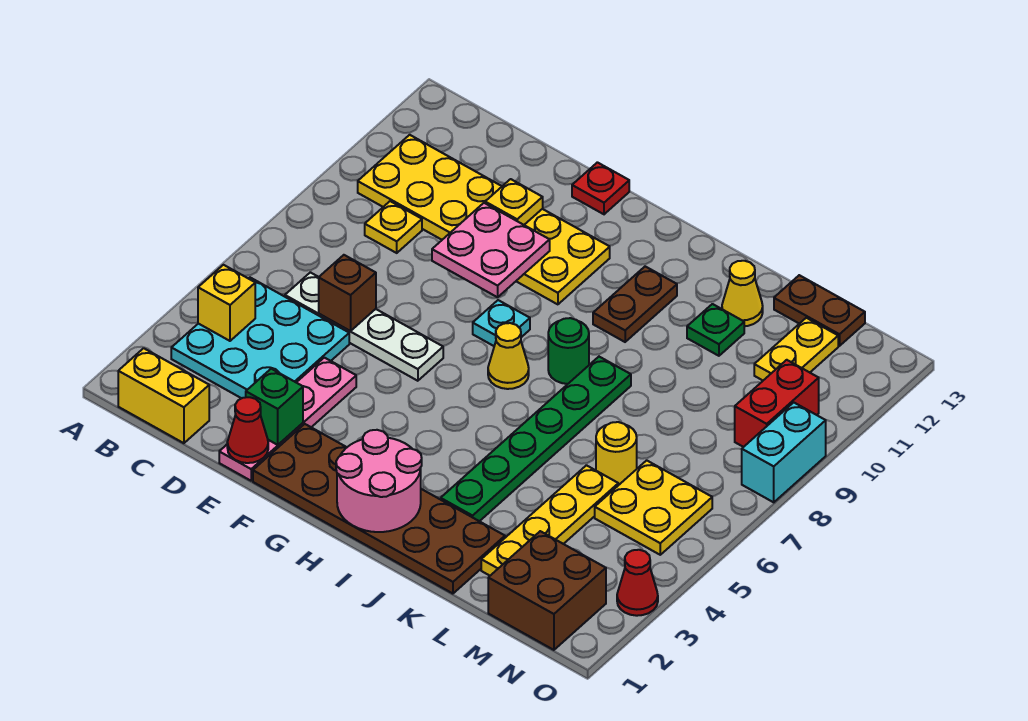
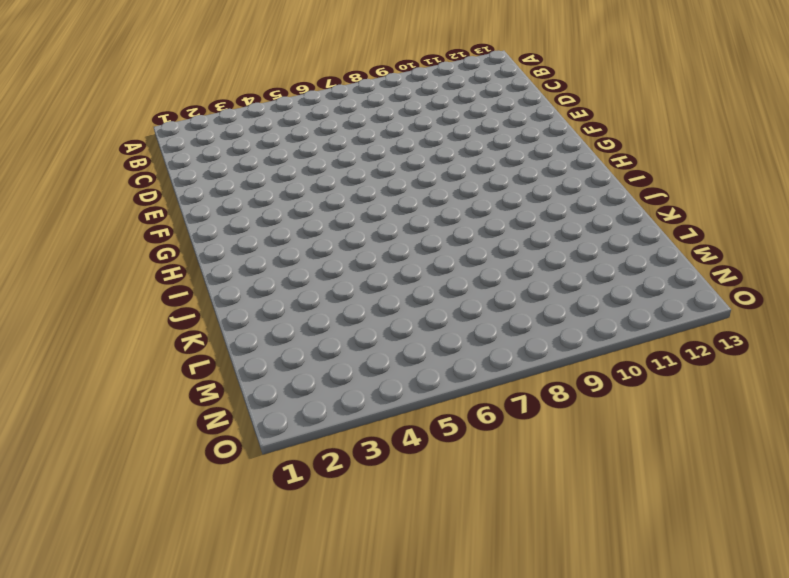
none -> yellow brick B1:C1 level 1
none -> cyan plate B3:D5 level 1
none -> yellow plate B10:G11 level 1
none -> white plate C6:F6 level 1

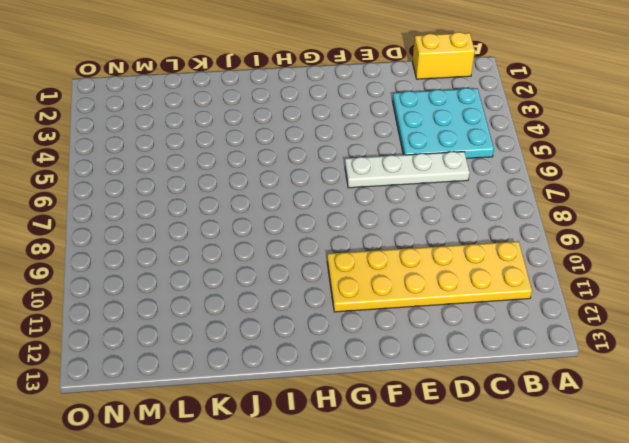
none -> yellow plate C9 level 1
none -> pink plate E1:E4 level 1
none -> brown plate F1:K2 level 1
none -> red plate F13 level 1

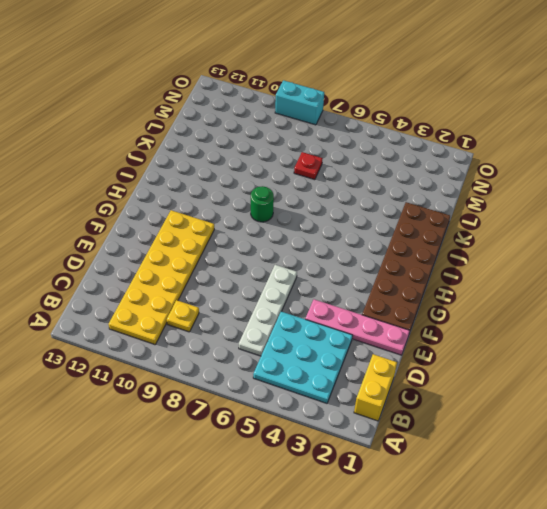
red plate L7 level 1 -> red plate F13 level 1
none -> cyan plate G8 level 1
none -> yellow cone H7 level 1
none -> brown plate I10:I11 level 1
none -> green plate J3:J8 level 1

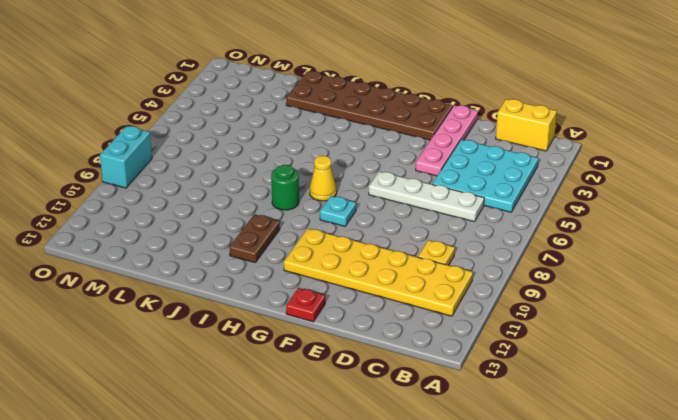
none -> green plate J3:J8 level 1
none -> green plate K11 level 1
none -> yellow cone K12 level 1
none -> yellow plate L2:L5 level 1

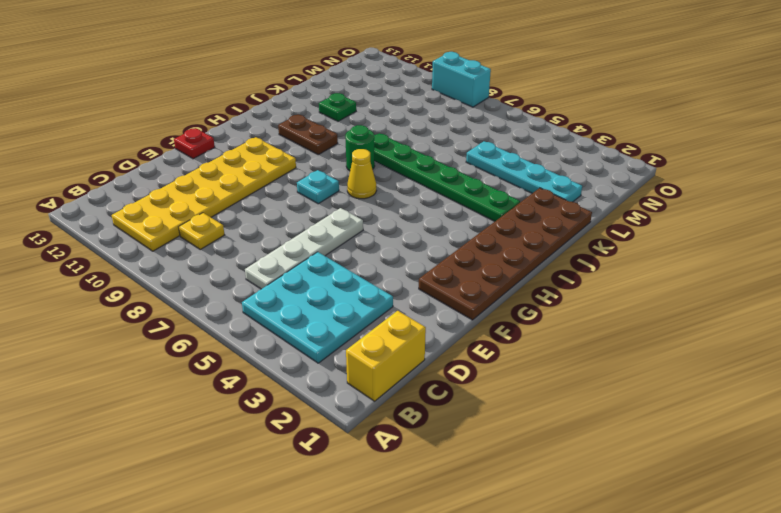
cyan plate L2:L5 level 1 -> yellow plate L2:L5 level 1
none -> pink plate E1:E4 level 1
none -> yellow cone K12 level 1
none -> yellow round brick L6 level 1
none -> brown plate L13:M13 level 1

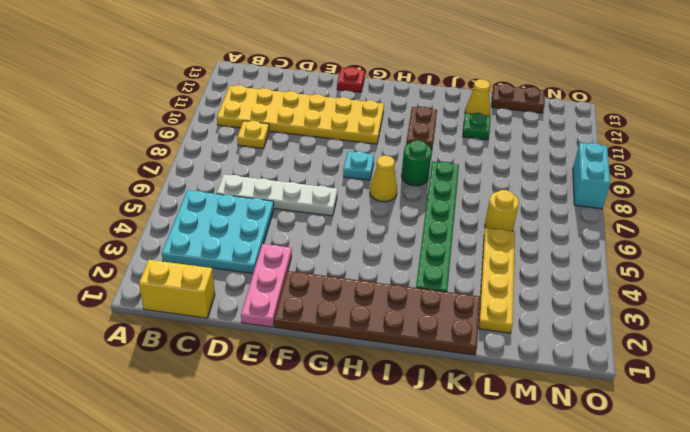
pink plate E1:E3 level 1 -> pink plate E1:E4 level 1
none -> brown brick M1:N2 level 1
none -> yellow plate M5:N6 level 1
none -> yellow plate M11:M12 level 1
none -> red brick N9:N10 level 1

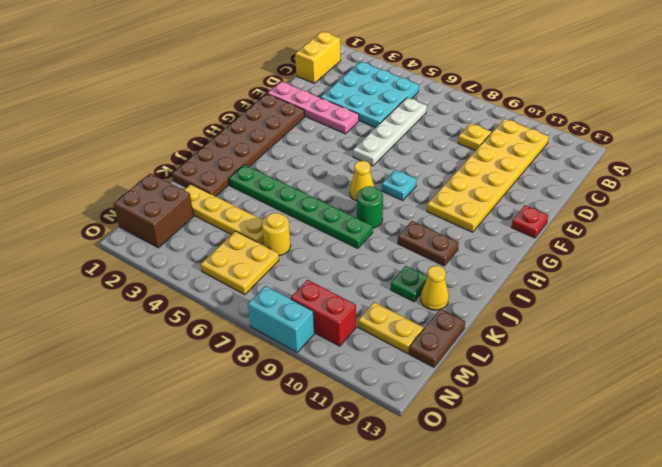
none -> red cone O3 level 1
none -> yellow brick B4 level 2
none -> brown brick D6 level 2
none -> red cone E1 level 2

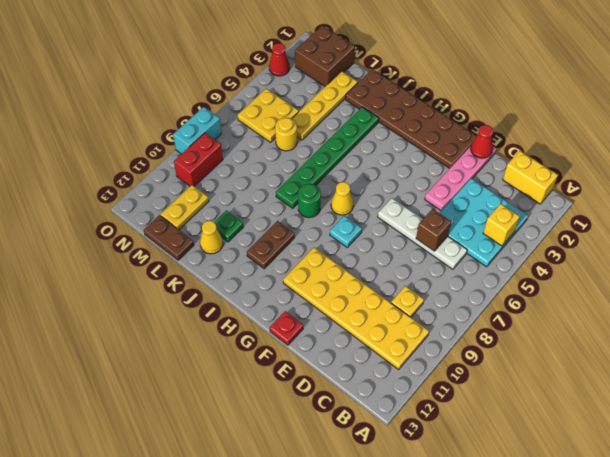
none -> green brick E2 level 2
none -> pink plate E9:F10 level 2
none -> yellow plate E11 level 2
none -> pink round brick H1:I2 level 2

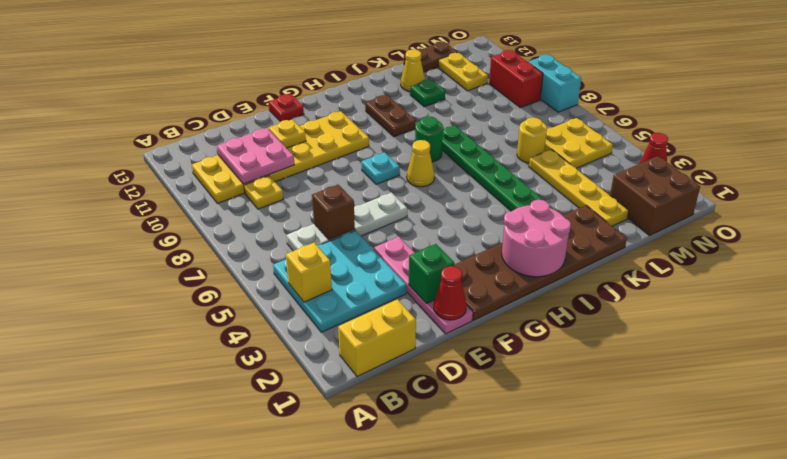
pink plate C10:D11 level 2 -> pink plate E9:F10 level 2

